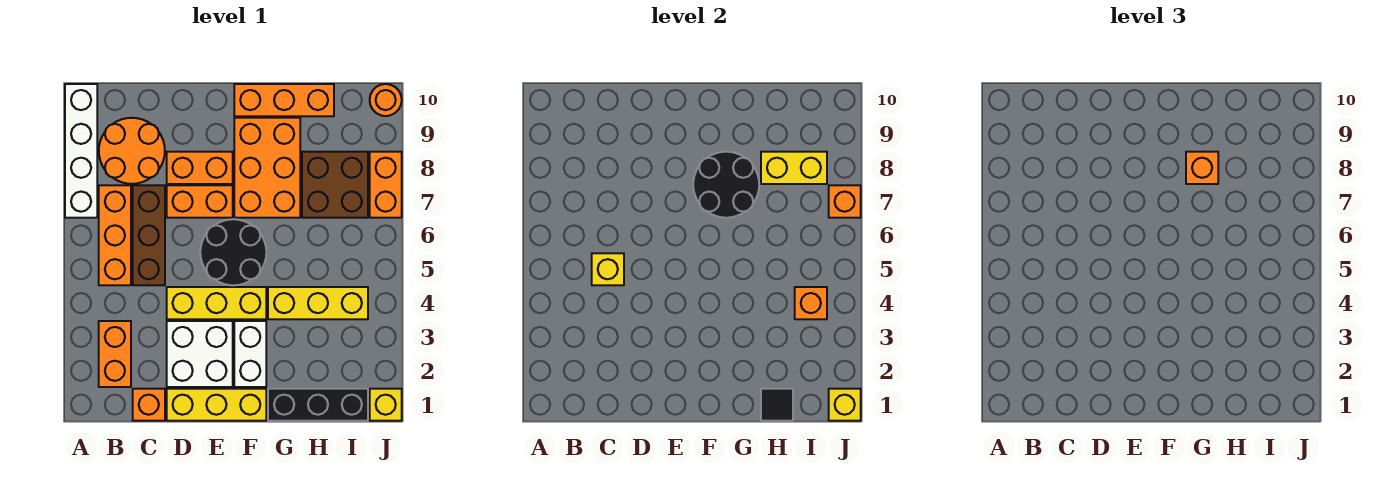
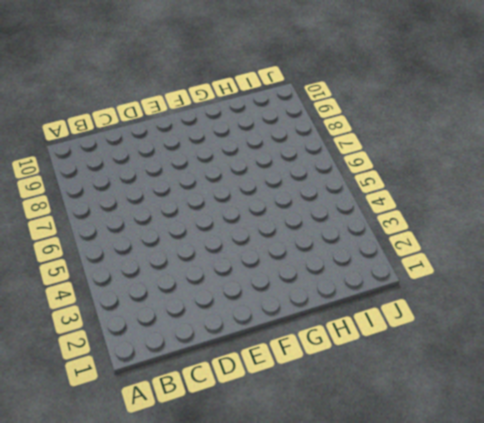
none -> white brick A7:A10 level 1
none -> orange brick B2:B3 level 1
none -> orange brick B5:B7 level 1

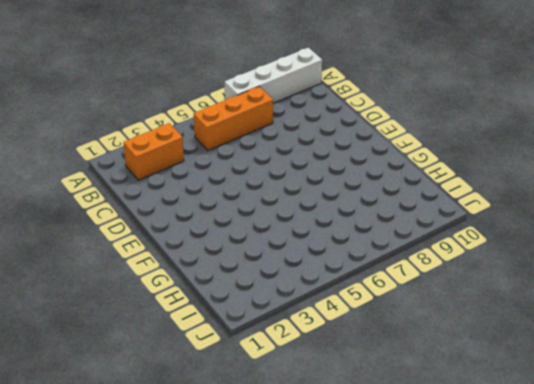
none -> orange round brick B8:C9 level 1
none -> orange brick C1 level 1
none -> brown brick C5:C7 level 1

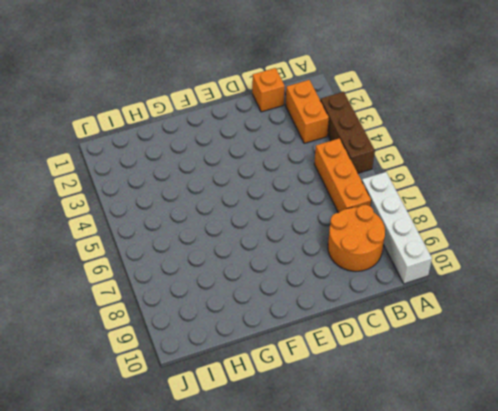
brown brick A3:A5 level 1 -> brown brick C5:C7 level 1
none -> yellow brick D1:F1 level 1
none -> white brick D2:E3 level 1
none -> yellow brick D4:F4 level 1

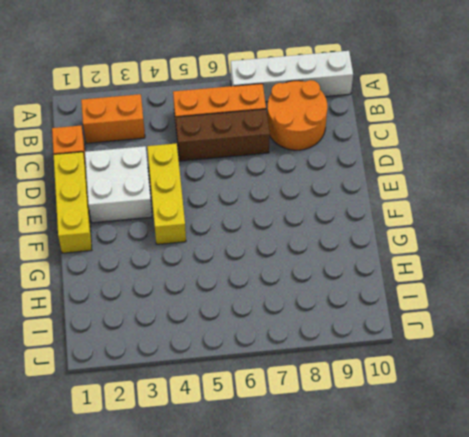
none -> orange brick D7:E7 level 1
none -> orange brick D8:E8 level 1
none -> black round brick E5:F6 level 1

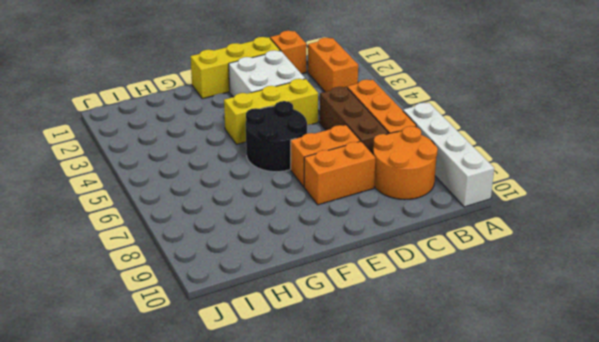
none -> white brick F2:F3 level 1
none -> orange brick F7:G9 level 1
none -> orange brick F10:H10 level 1

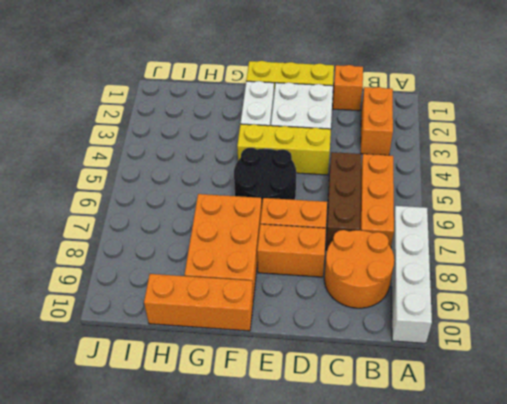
none -> black brick G1:I1 level 1
none -> yellow brick G4:I4 level 1
none -> brown brick H7:I8 level 1

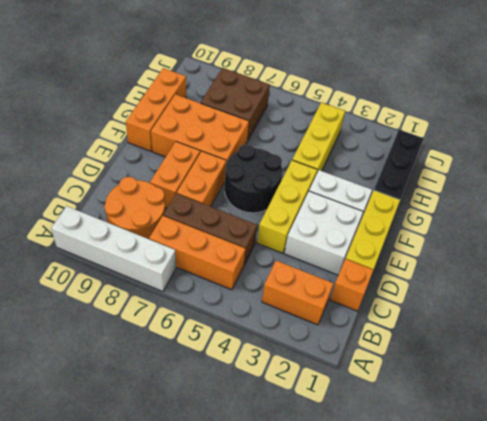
none -> yellow brick J1 level 1
none -> orange brick J7:J8 level 1
none -> orange round brick J10 level 1

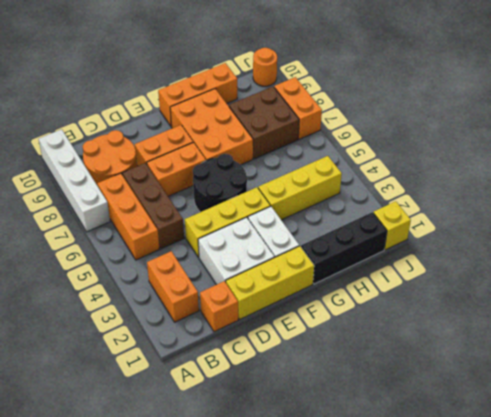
none -> yellow brick C5 level 2
none -> black round brick F7:G8 level 2
none -> black tile H1 level 2

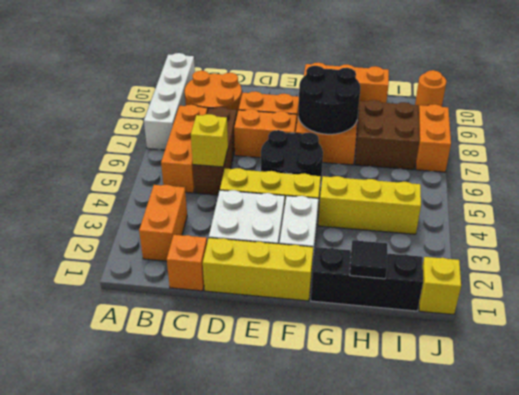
none -> yellow brick H8:I8 level 2
none -> orange brick I4 level 2
none -> yellow brick J1 level 2

